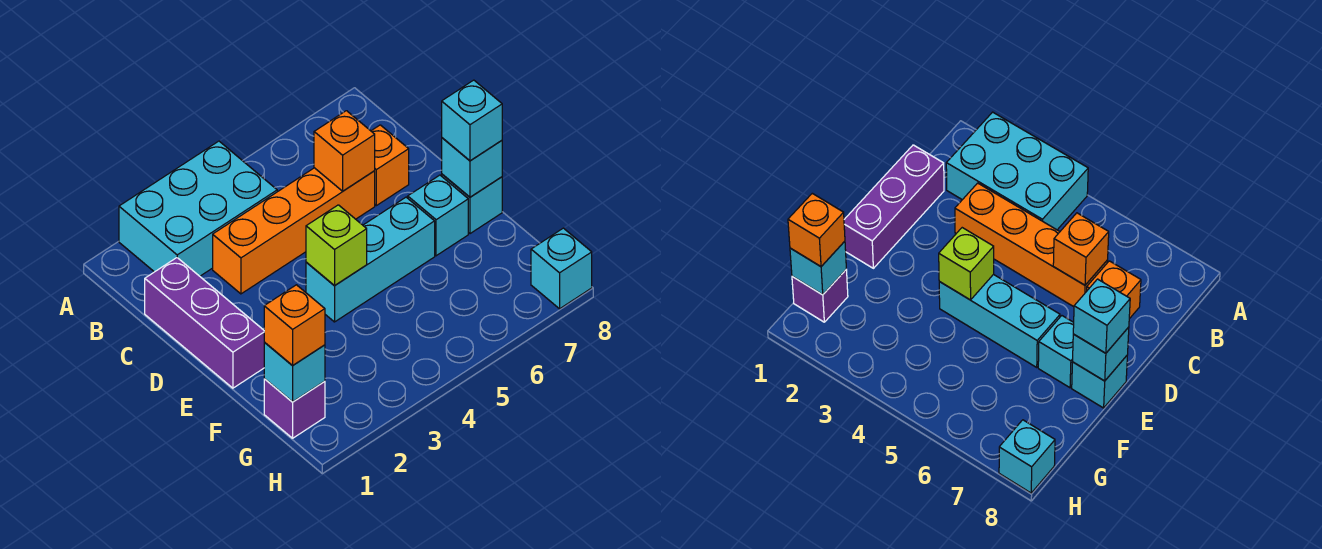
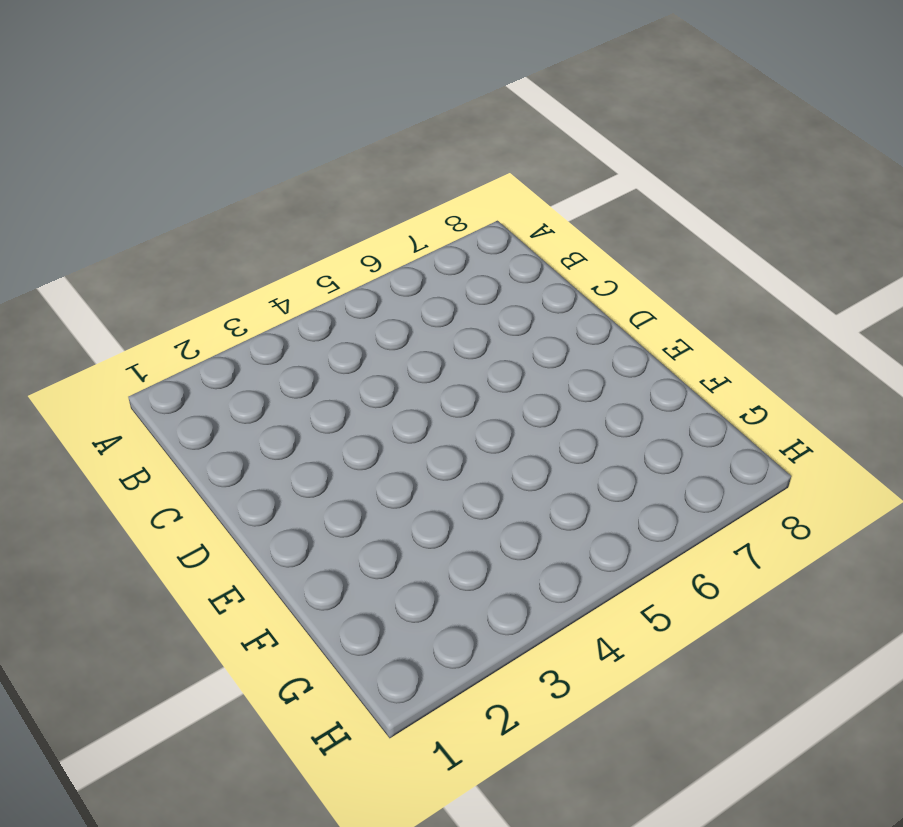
none -> cyan brick A2:B4 level 1
none -> purple brick C1:E1 level 1
none -> orange brick C3:C6 level 1

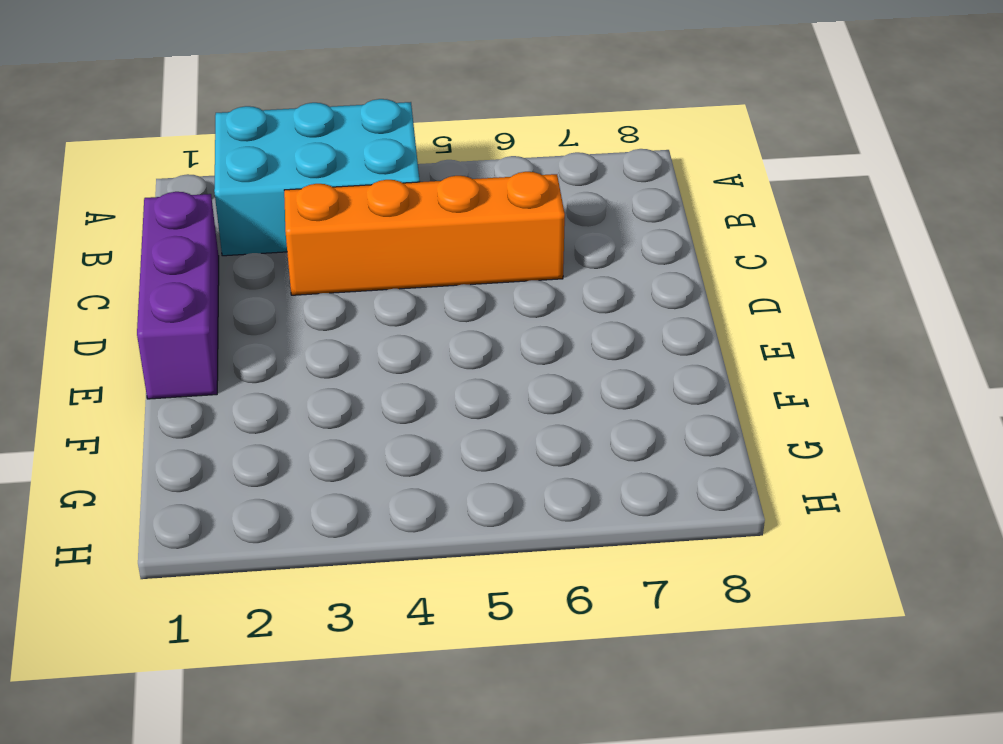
none -> orange brick C7 level 1
none -> cyan brick E4:E6 level 1
none -> cyan brick E7 level 1

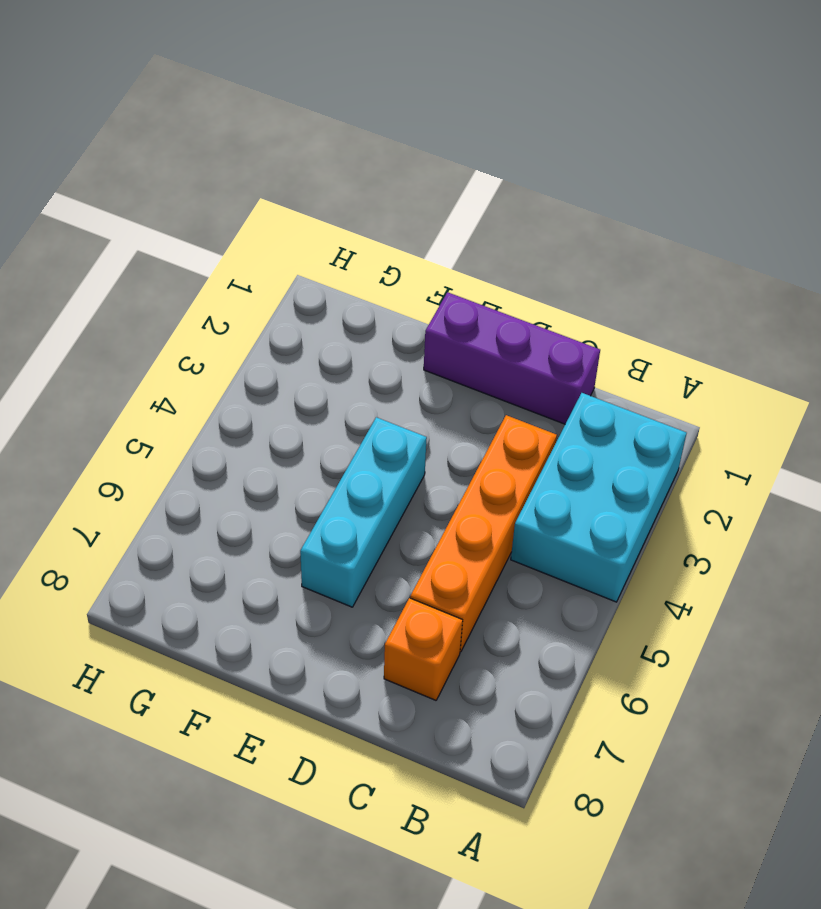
none -> cyan brick E7 level 1
none -> cyan brick E8 level 1
none -> purple brick G1 level 1

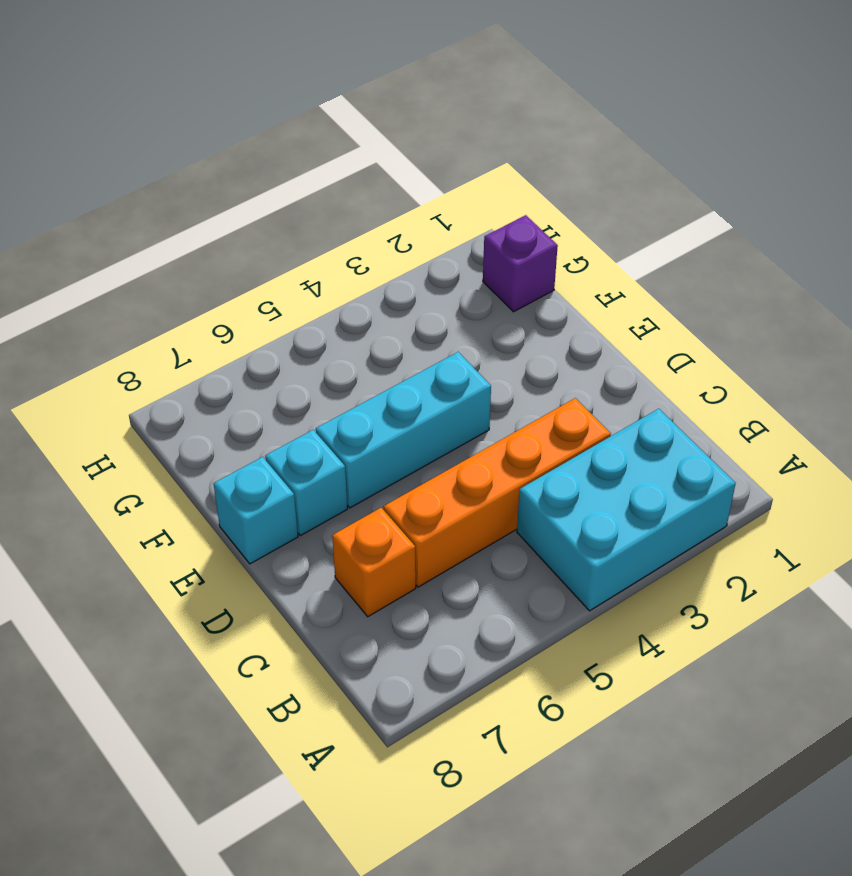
none -> purple brick C1:E1 level 1
none -> cyan brick H8 level 1
none -> orange brick C6 level 2

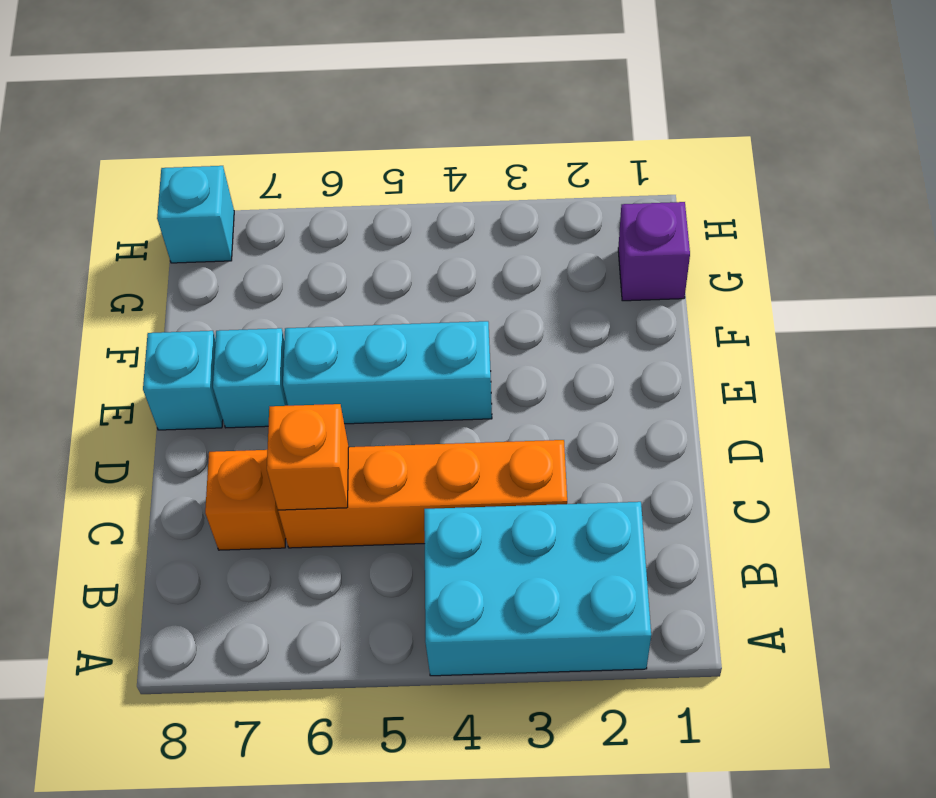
none -> purple brick C1:E1 level 1
none -> lime brick E4 level 2
none -> cyan brick E8 level 2

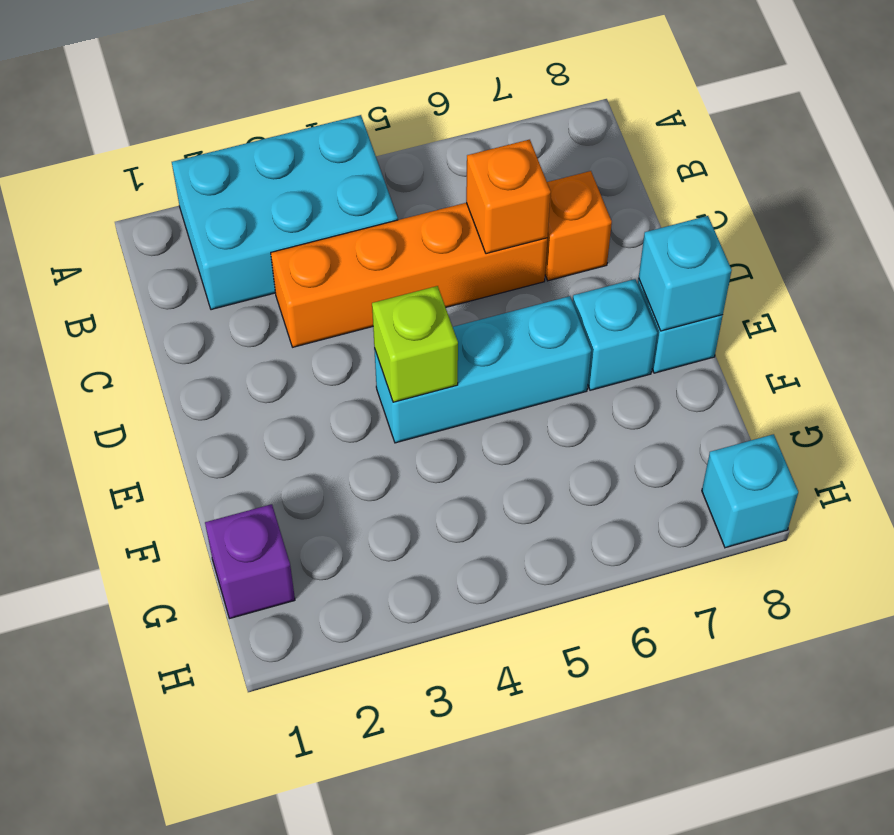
none -> purple brick C1:E1 level 1
none -> cyan brick G1 level 2
none -> cyan brick E8 level 3

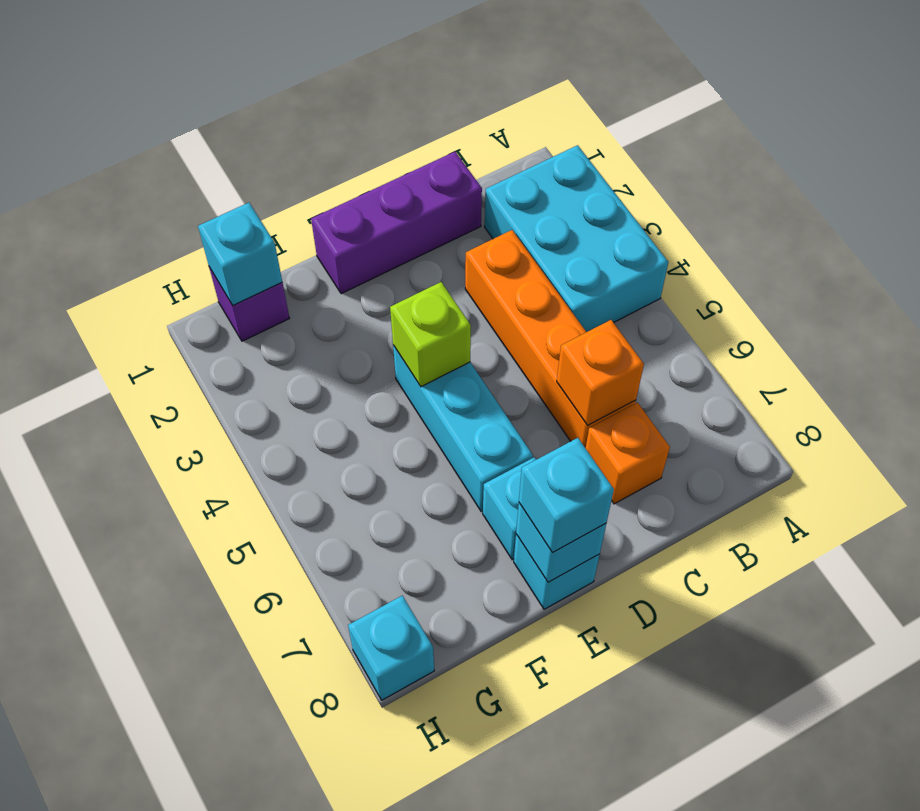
none -> orange brick G1 level 3

